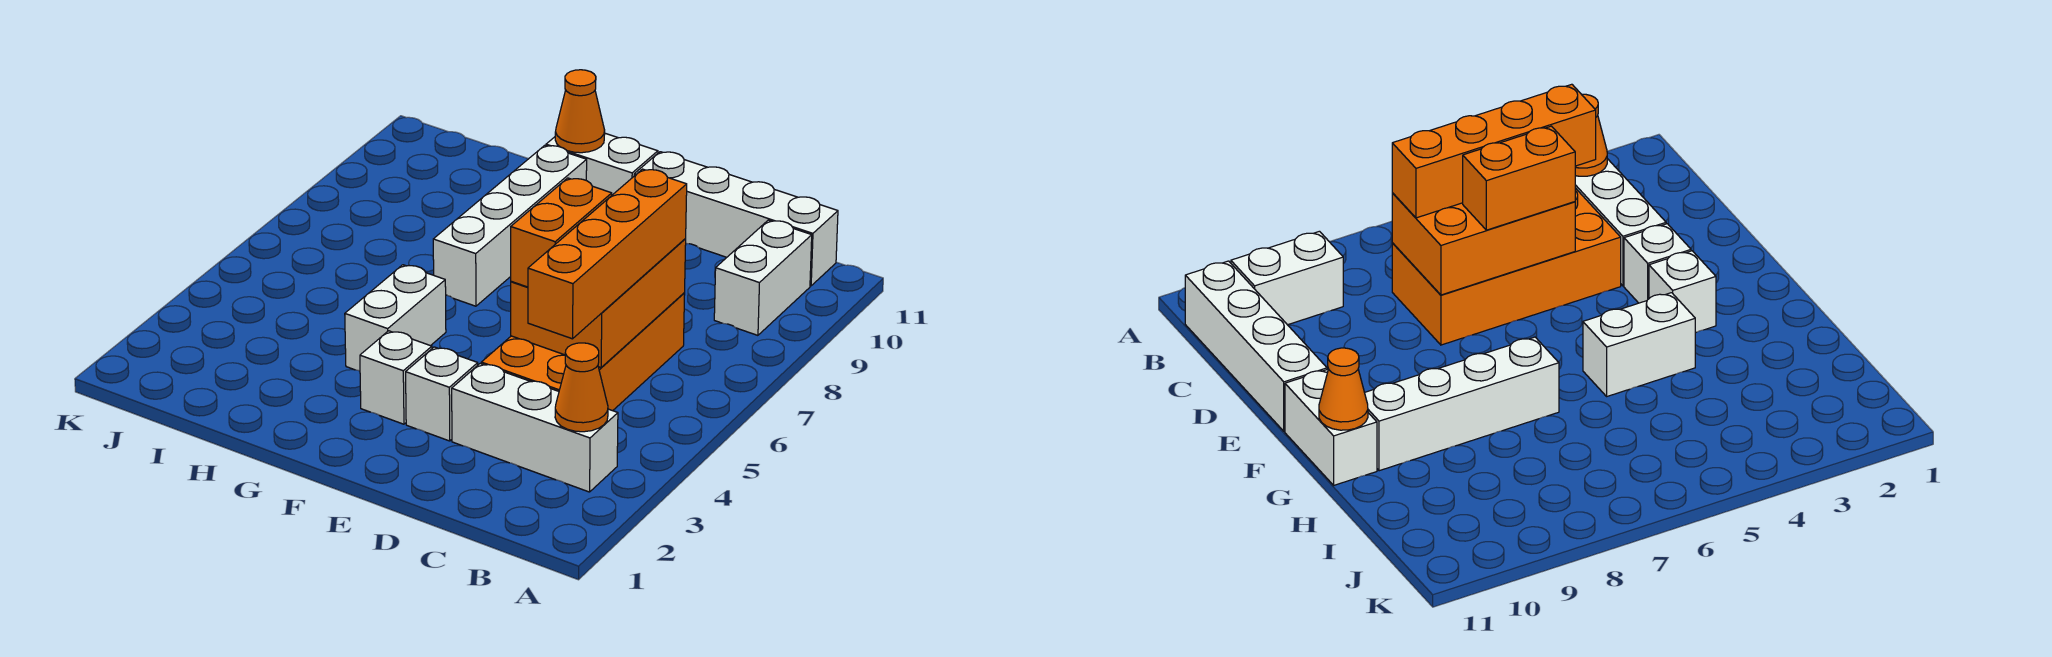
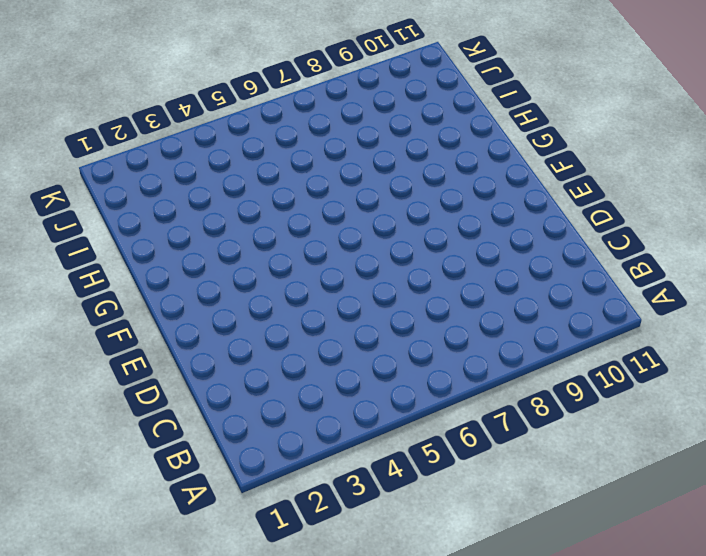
none -> white brick B3:D3 level 1
none -> white brick B9:B10 level 1
none -> white brick B11:E11 level 1

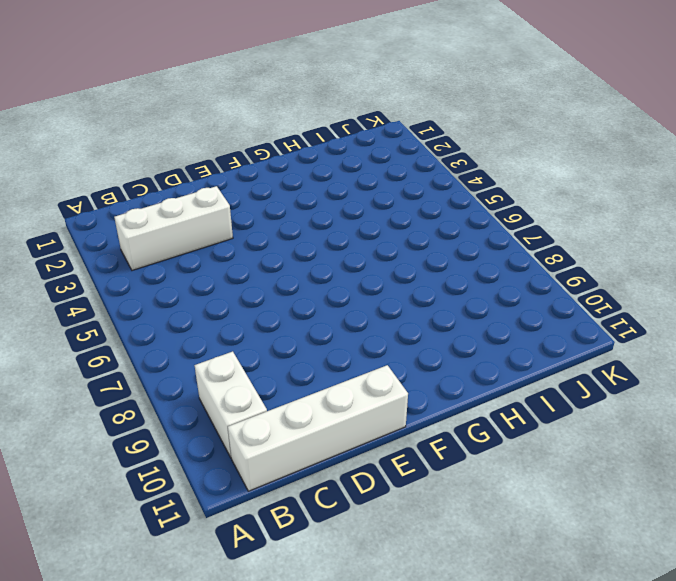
none -> orange brick C4:D7 level 1
none -> white brick E3 level 1
none -> white brick F3 level 1

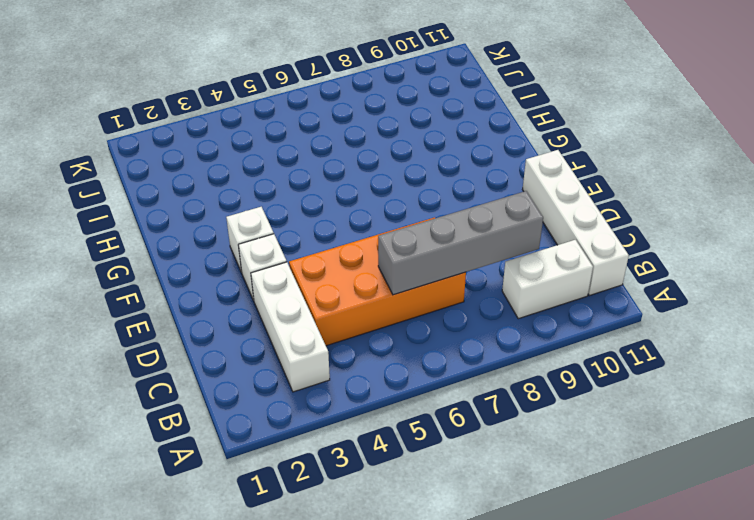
grey brick C6:C9 level 2 -> orange brick C5:D7 level 2
none -> white brick F11:G11 level 1
none -> white brick G4:G5 level 1
none -> white brick G7:G10 level 1

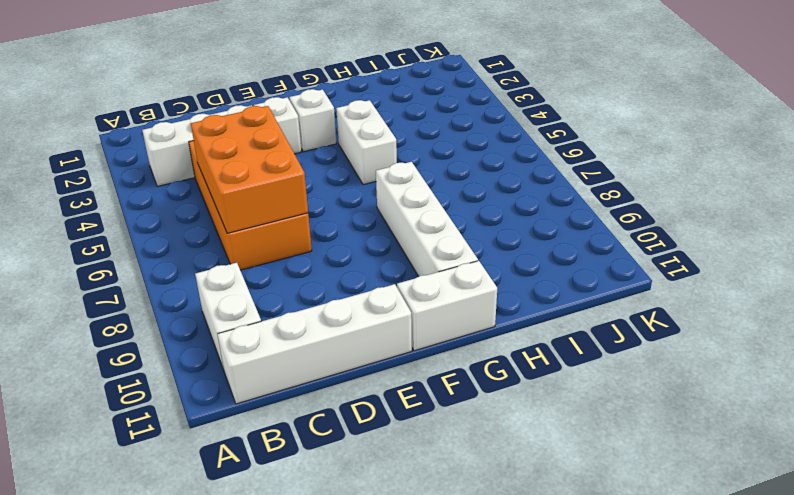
none -> orange cone B3 level 2
none -> orange cone G11 level 2
none -> orange brick C4:C7 level 3

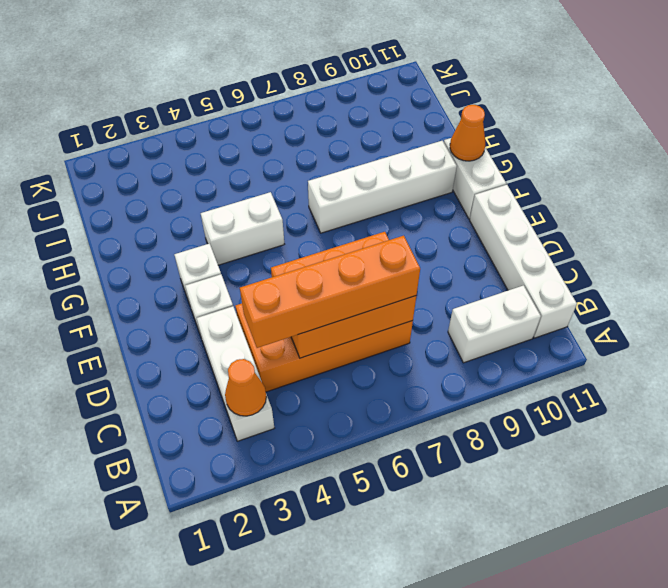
none -> orange brick D5:D6 level 3

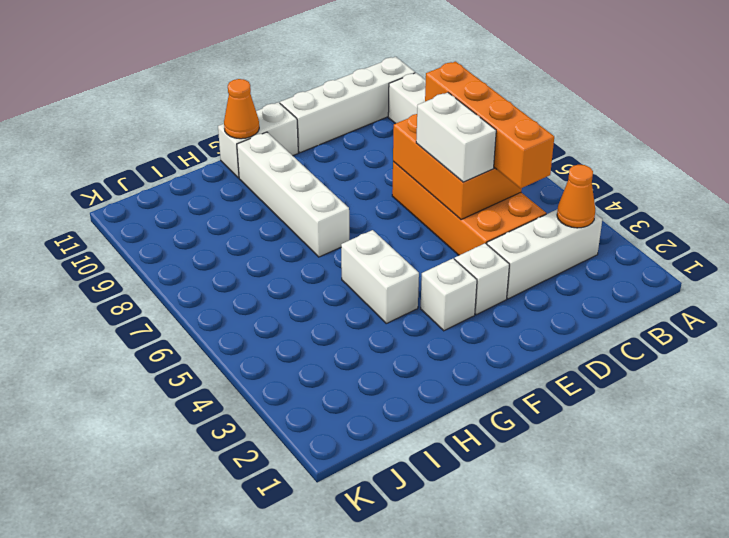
white brick D5:D6 level 3 -> orange brick D5:D6 level 3

